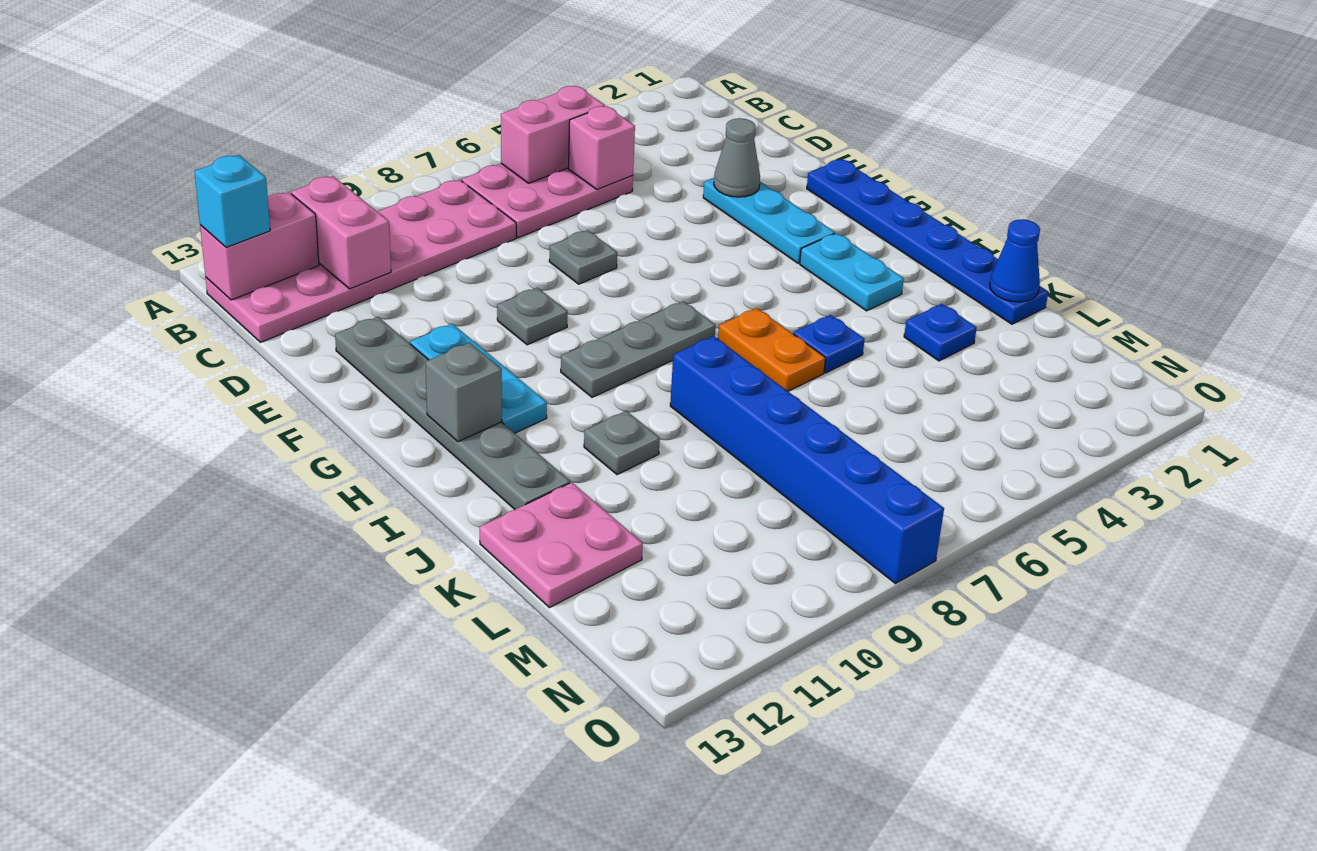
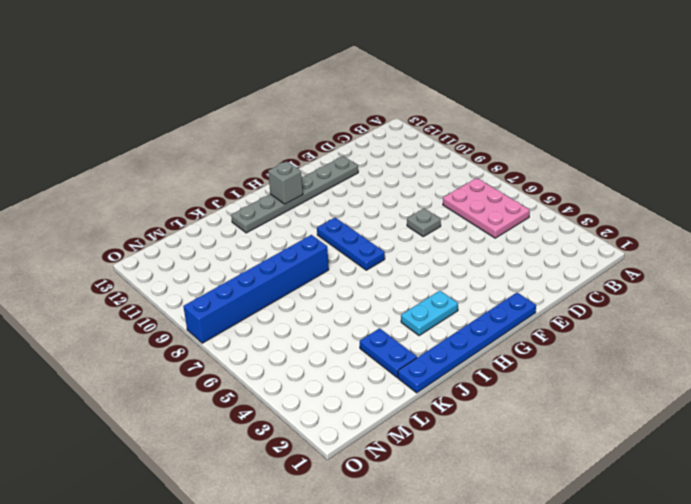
blue plate H7:H9 level 1 -> grey plate H7:H9 level 1
blue plate K2:K3 level 1 -> blue plate K3 level 1
none -> pink plate B8:C13 level 1
none -> cyan plate E3:G3 level 1
none -> grey plate F9 level 1

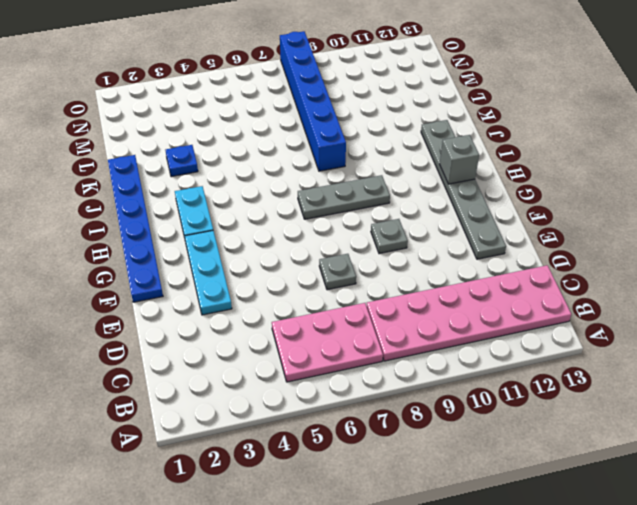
none -> cyan plate F11:H11 level 1
none -> orange plate I6:J6 level 1
none -> blue plate J5 level 1

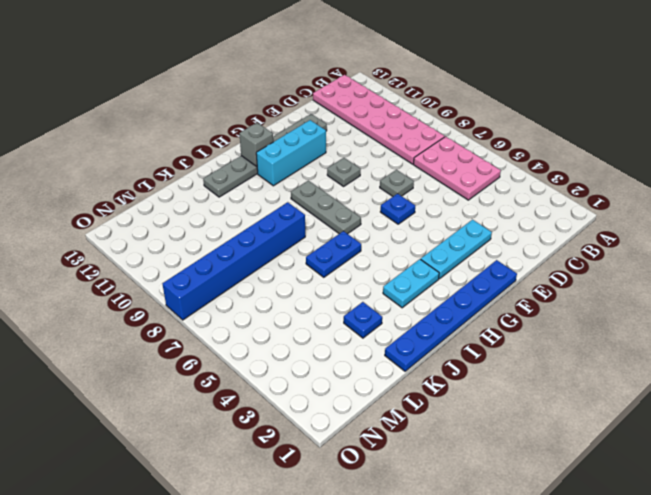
blue plate F6 level 1 -> blue plate J5 level 1
cyan brick F11:H11 level 1 -> cyan plate F11:H11 level 1
blue plate I6:J6 level 1 -> orange plate I6:J6 level 1
none -> grey plate J10 level 1
none -> pink plate K12:L13 level 1
none -> pink brick B5:B6 level 2

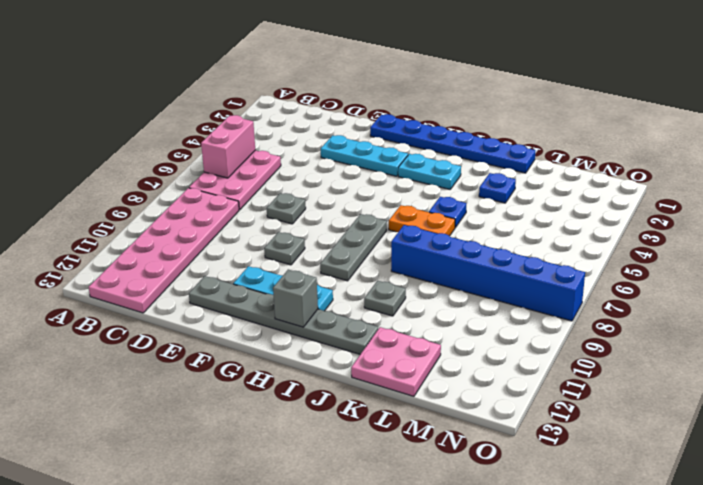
none -> pink brick B11:C11 level 2
none -> pink brick B12:B13 level 2
none -> pink brick C5 level 2

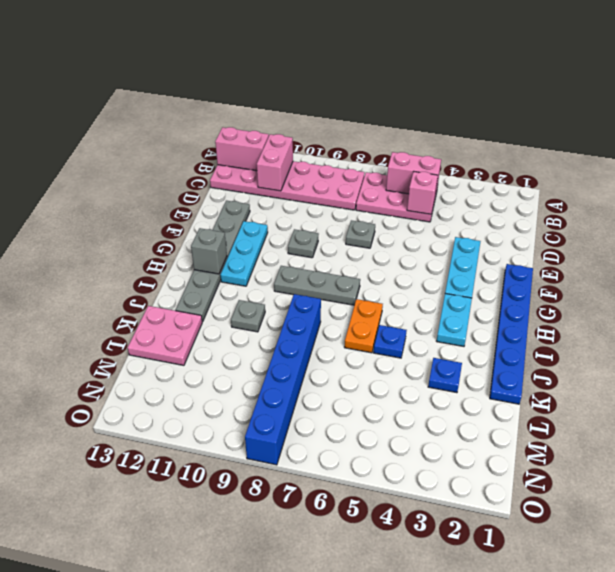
none -> grey cone E3 level 2
none -> blue cone K1 level 2
none -> cyan brick B13 level 3

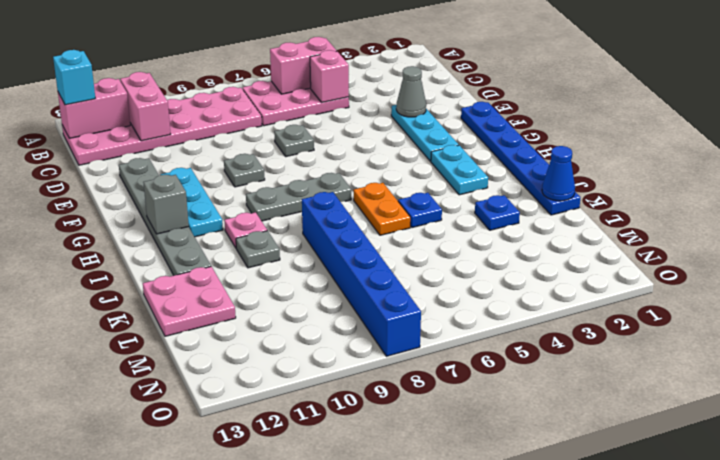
pink plate I10 level 1 -> none

